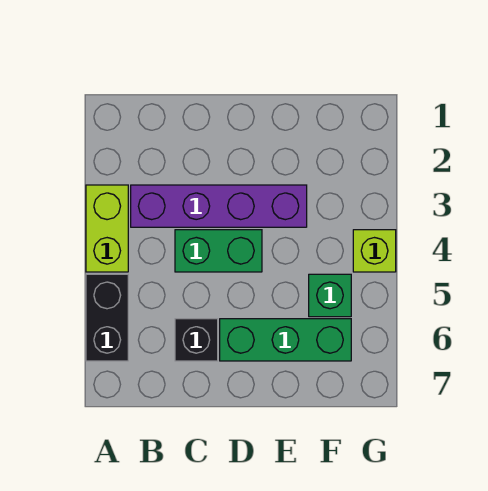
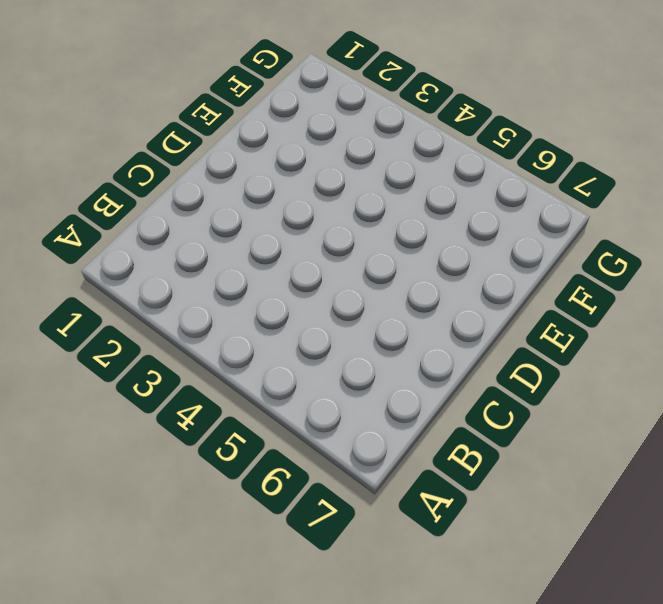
none -> lime brick A3:A4 level 1
none -> black brick A5:A6 level 1

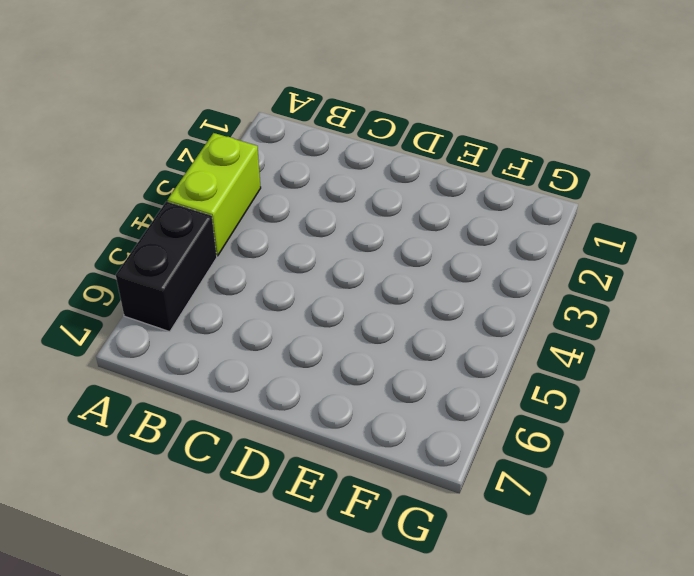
none -> purple brick B3:E3 level 1
none -> green brick C4:D4 level 1

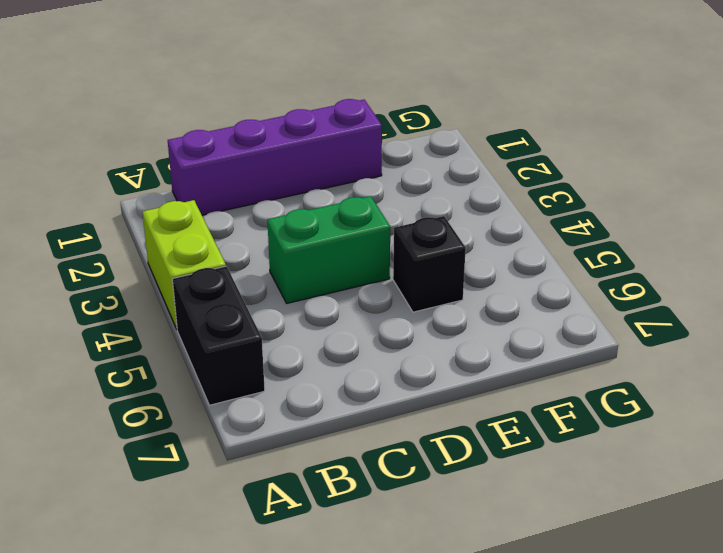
purple brick B1:E1 level 1 -> purple brick B3:E3 level 1
black brick E5 level 1 -> black brick C6 level 1
none -> green brick D6:F6 level 1
none -> green brick F5 level 1

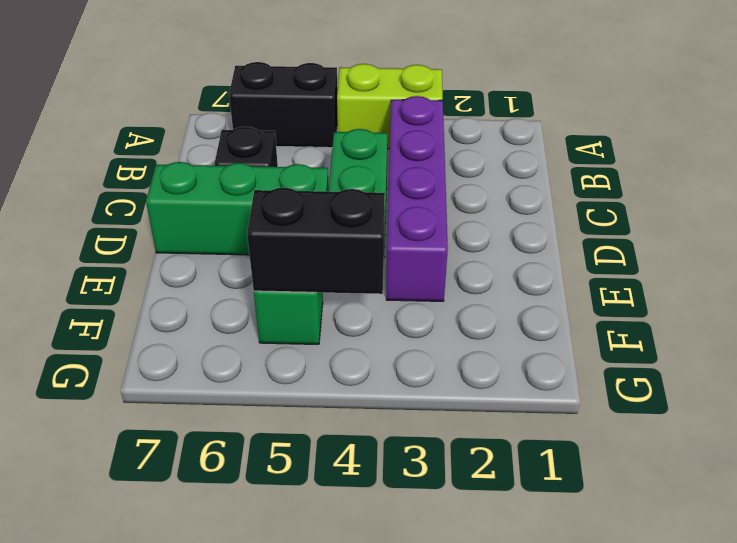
green brick D5:D7 level 1 -> green brick D6:F6 level 1
black brick F4:F5 level 2 -> none
none -> lime brick G4 level 1

